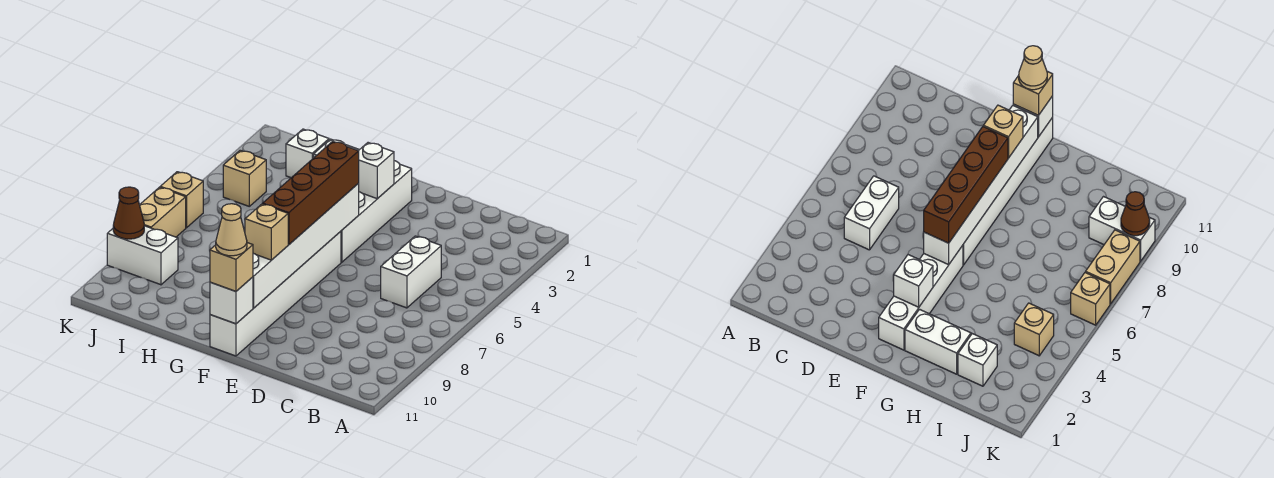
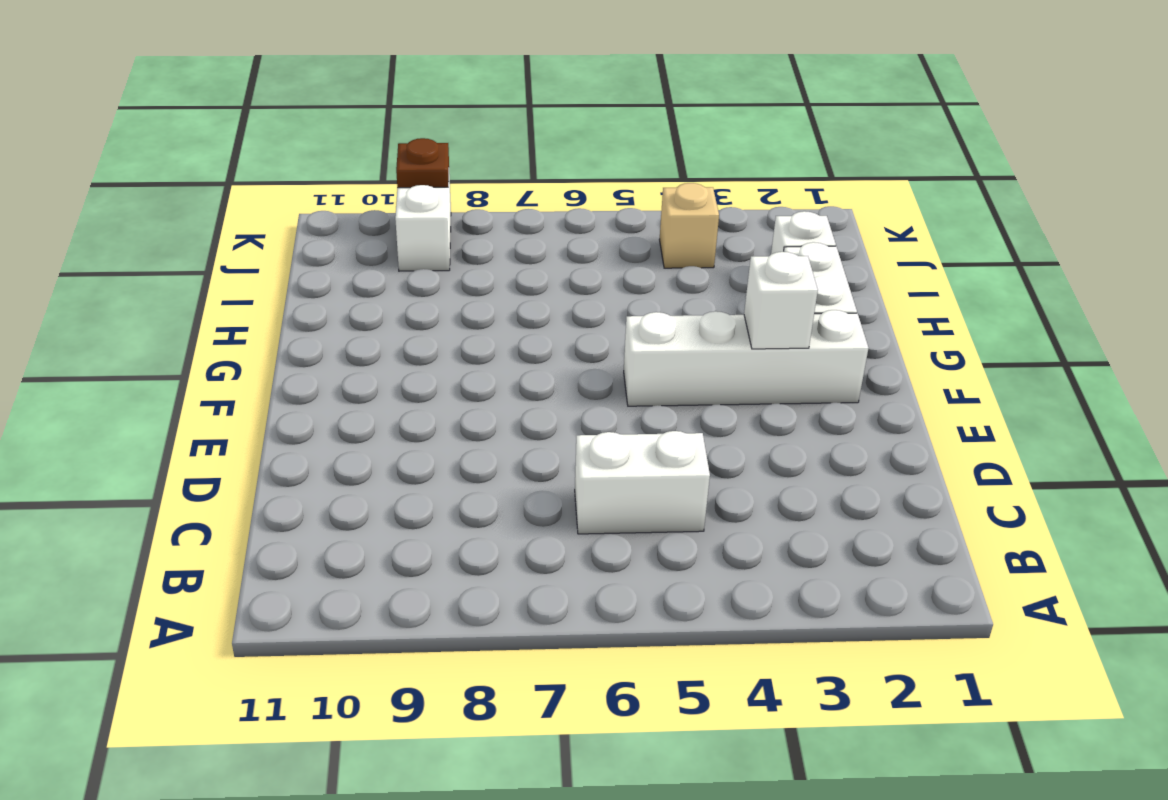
brown plate K9 level 2 -> brown cone K9 level 2
none -> white brick F6:F11 level 1
none -> tan brick K6 level 1
none -> tan brick K7:K8 level 1

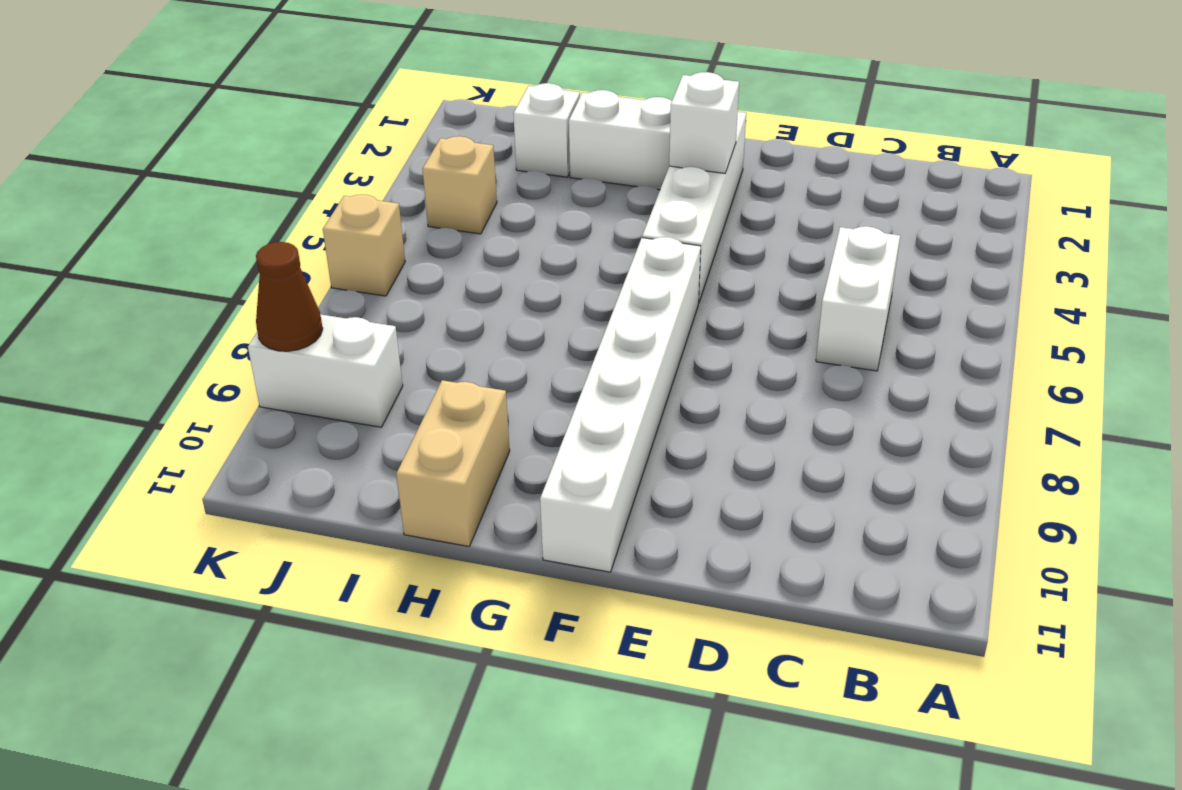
tan brick H10:H11 level 1 -> tan brick K7:K8 level 1
none -> white brick F5:F10 level 2
none -> white brick F11 level 2
none -> brown brick F5:F8 level 3

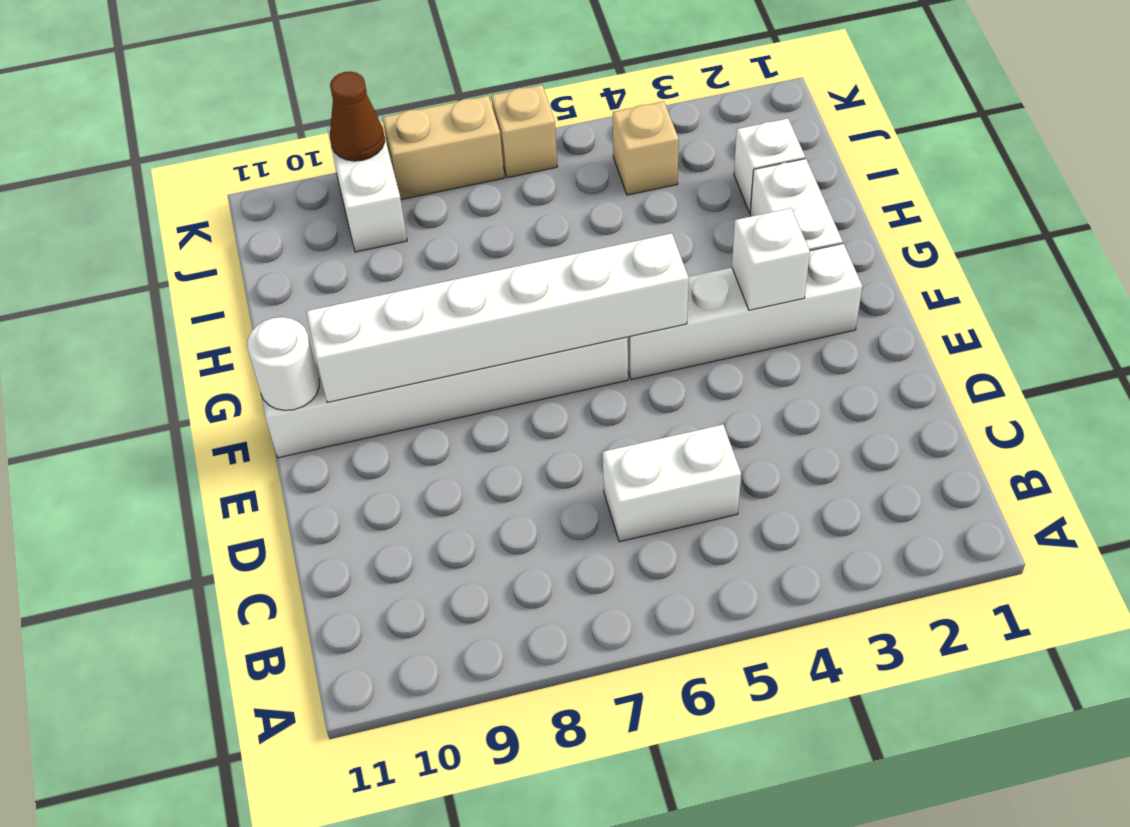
white round brick F11 level 2 -> white brick F11 level 2
none -> brown brick F5:F8 level 3
none -> tan brick F9 level 3
none -> tan brick F11 level 3

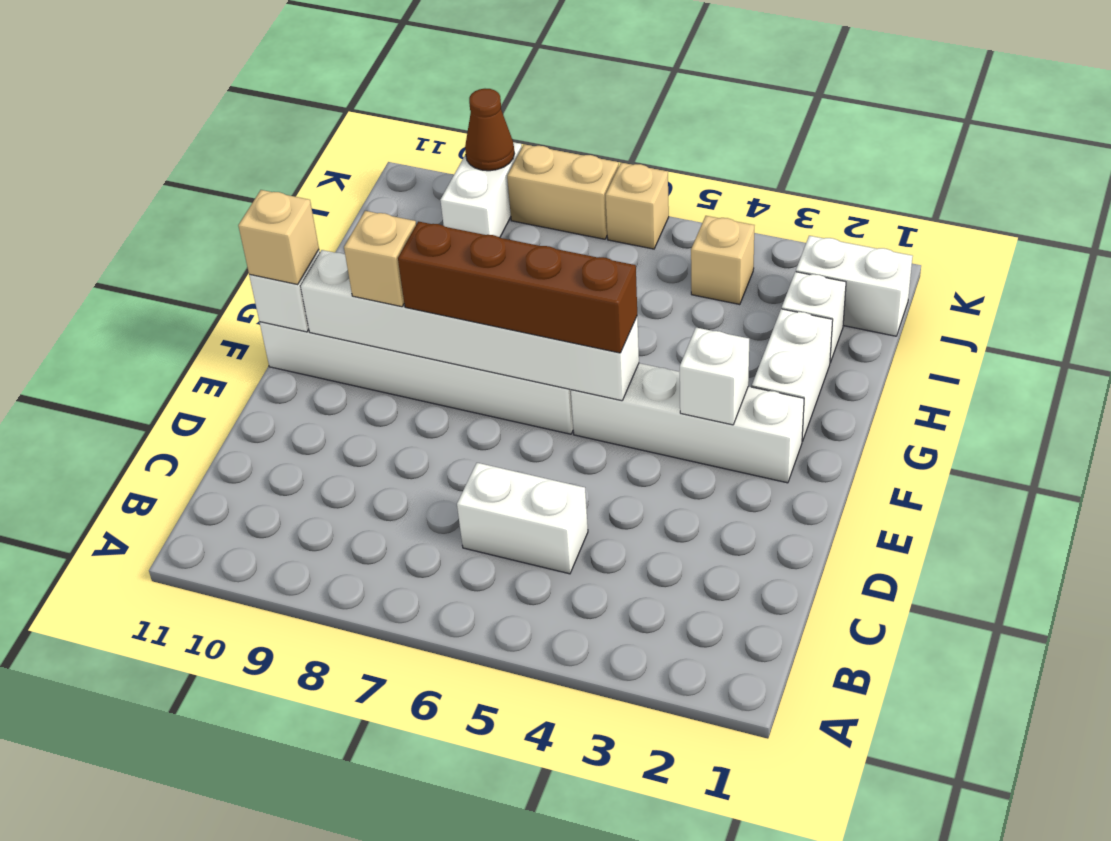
white brick J1:J2 level 1 -> none
none -> tan cone F11 level 4

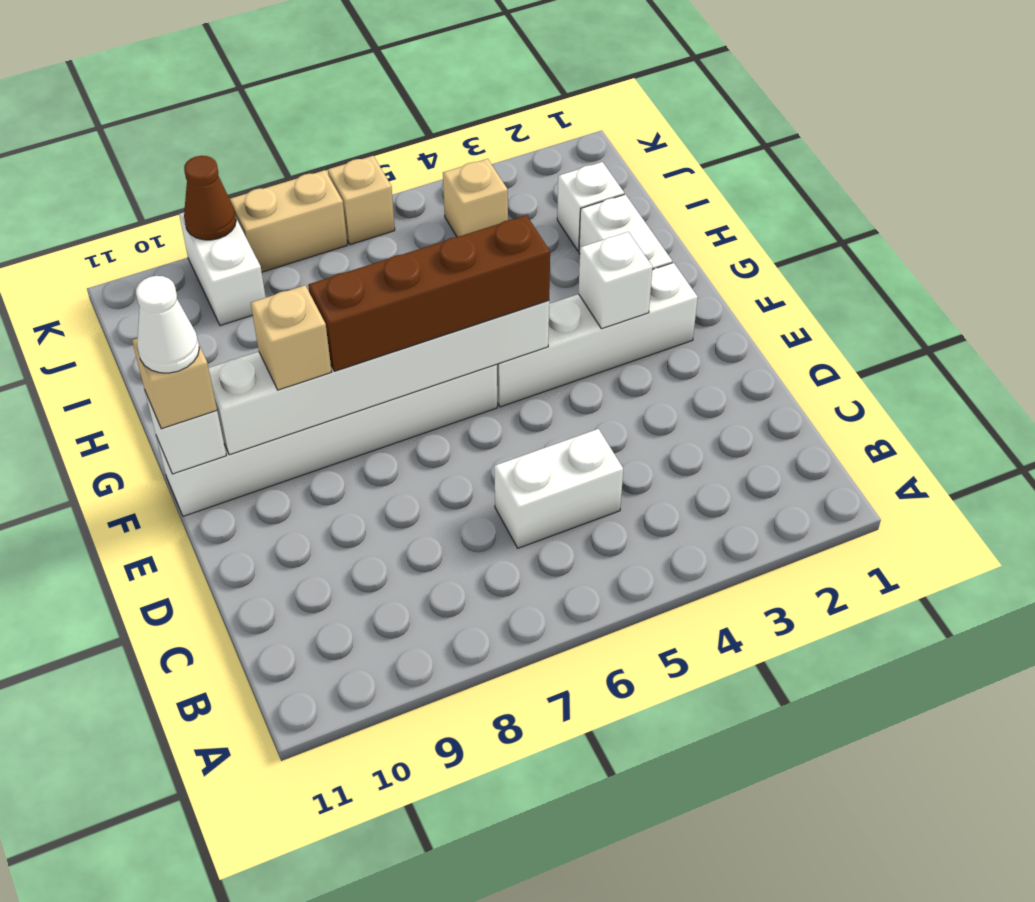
white cone F11 level 4 -> tan cone F11 level 4

